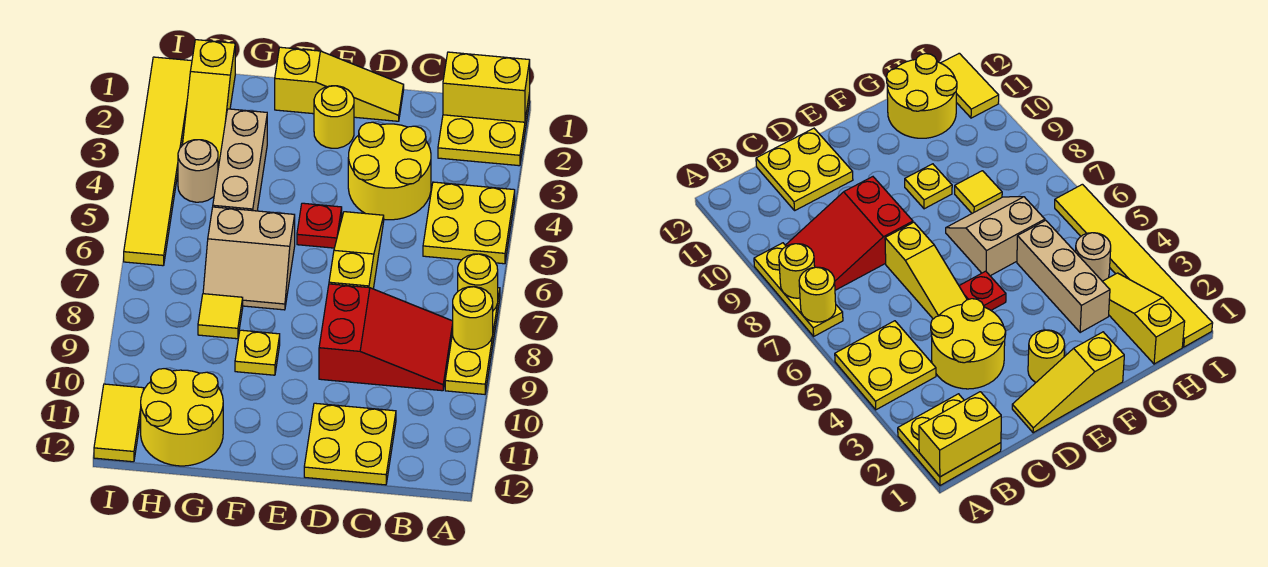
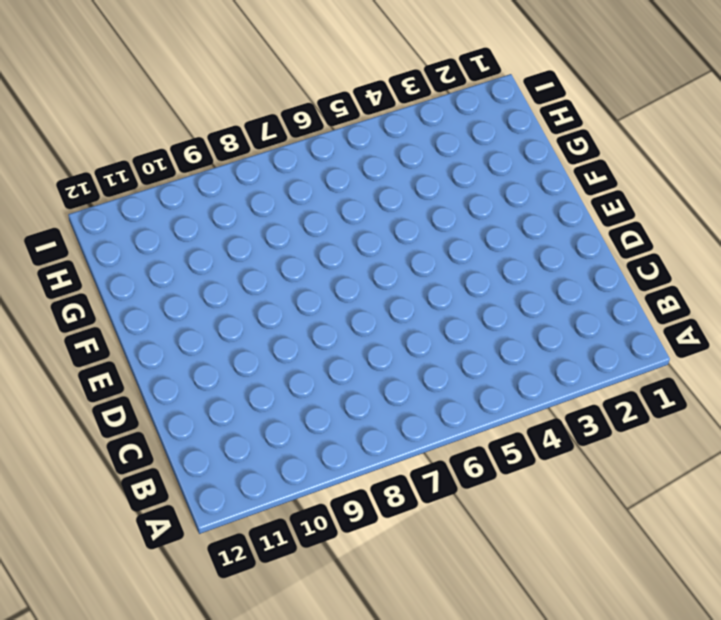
none -> yellow plate A1:B2 level 1
none -> yellow plate A4:B5 level 1
none -> yellow plate A7:A9 level 1

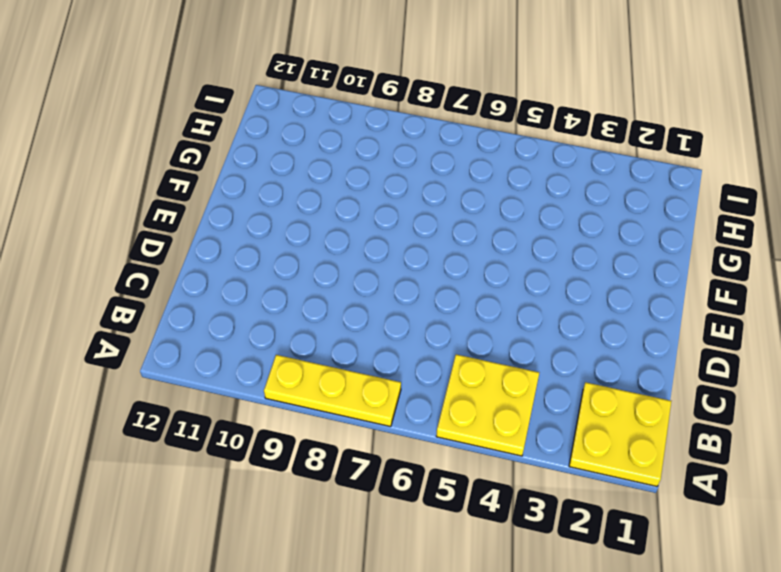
none -> red slope B8:D9 level 1 top D
none -> yellow round brick C3:D4 level 1
none -> yellow plate C11:D12 level 1

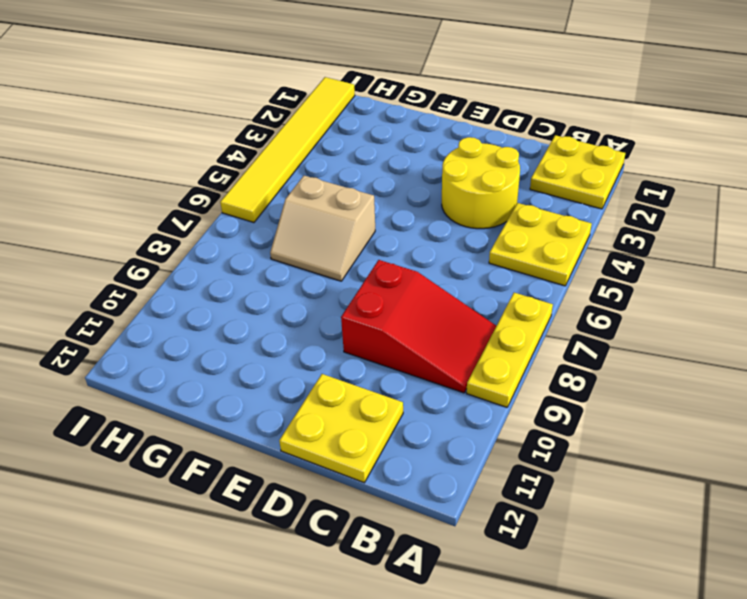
none -> yellow slope D1:F1 level 1 top F
none -> yellow slope D5:D7 level 1 top 7
none -> yellow round brick E2 level 1

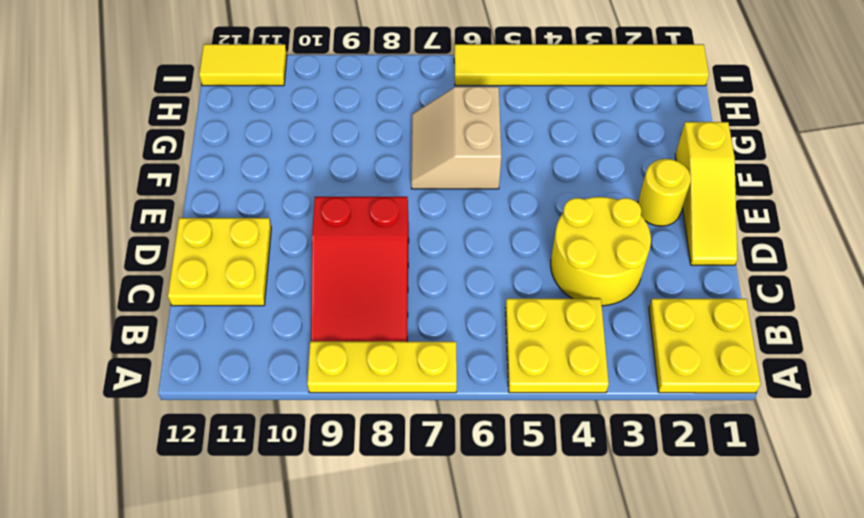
none -> yellow slope D5:D7 level 1 top 7
none -> red plate E5 level 1
none -> yellow plate F9 level 1

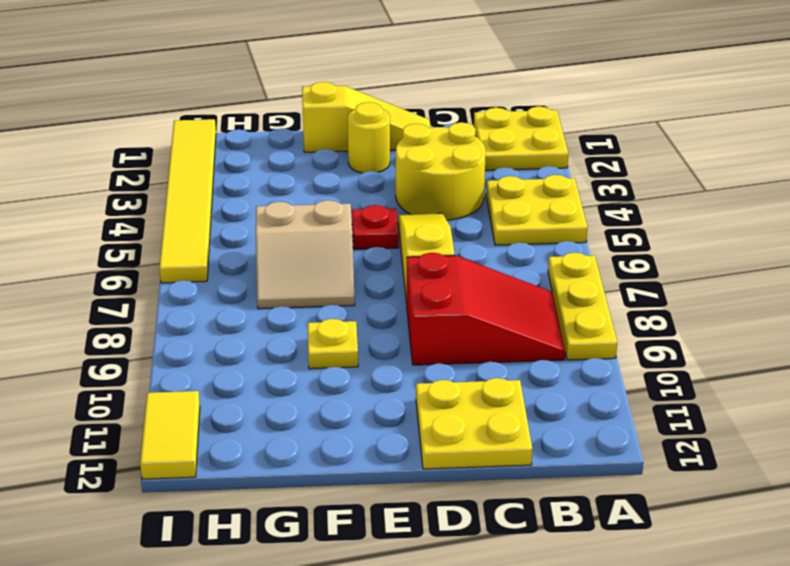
none -> tan brick G3:G5 level 1
none -> yellow tile G8 level 1
none -> yellow round brick G11:H12 level 1

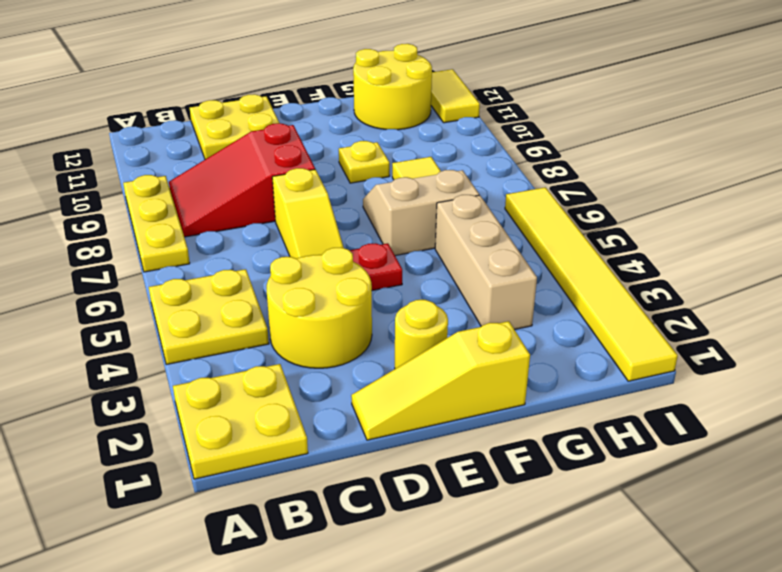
none -> yellow slope H1:H3 level 1 top 1
none -> tan round brick H4 level 1
none -> yellow brick A1:B1 level 2

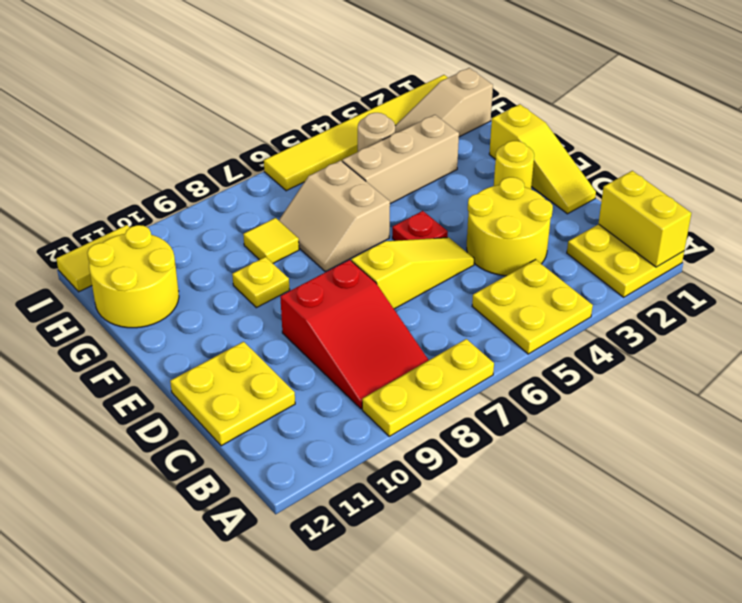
tan slope H1:H3 level 1 top 1 -> yellow slope H1:H3 level 1 top 1
none -> yellow round brick A7 level 2
none -> yellow round brick A8 level 2

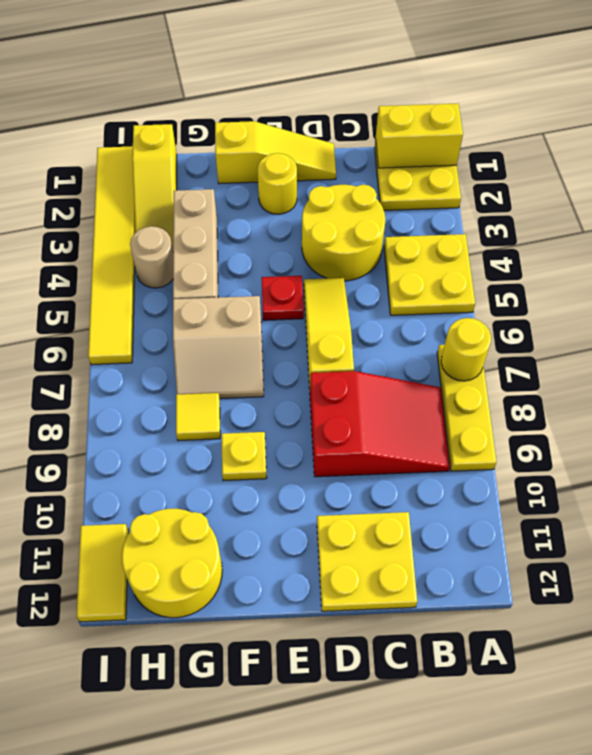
none -> yellow round brick A8 level 2

